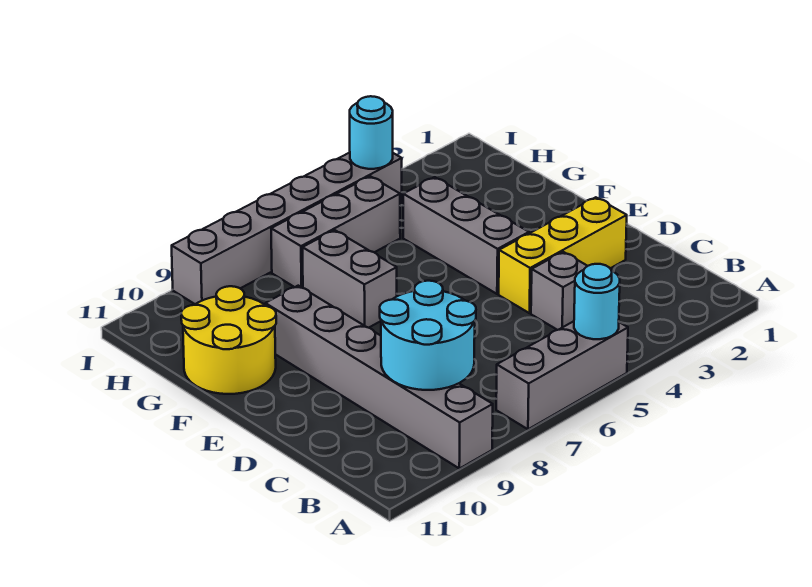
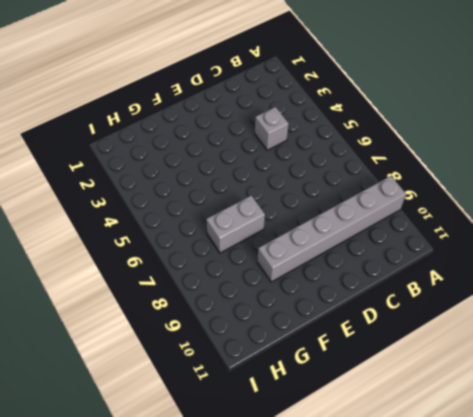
none -> grey brick A5:A7 level 1
none -> yellow brick D2:D4 level 1
none -> grey brick E4:G4 level 1

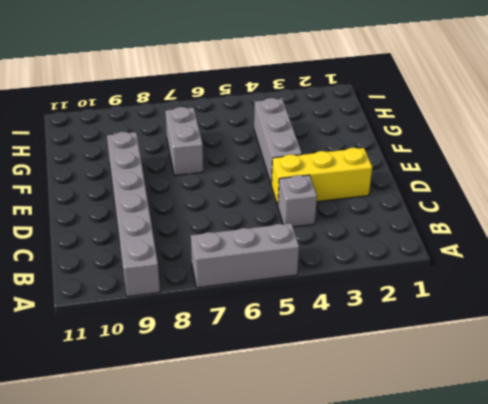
none -> yellow round brick F10:G11 level 1
none -> grey brick H5:H7 level 1
none -> grey brick I4:I9 level 1

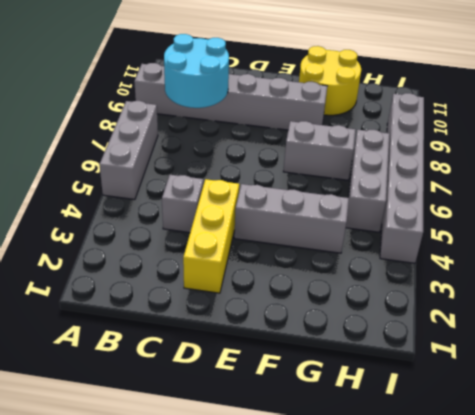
none -> cyan round brick A5 level 2
none -> cyan round brick I4 level 2

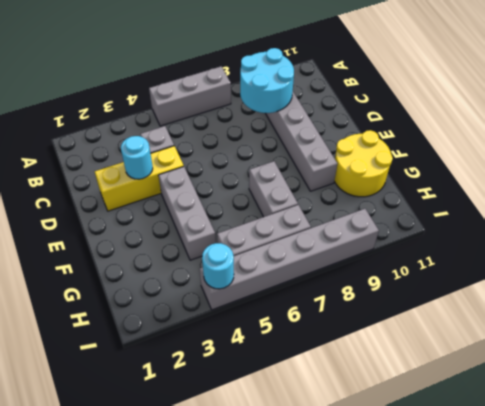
cyan round brick D3 level 2 -> cyan round brick A5 level 2

